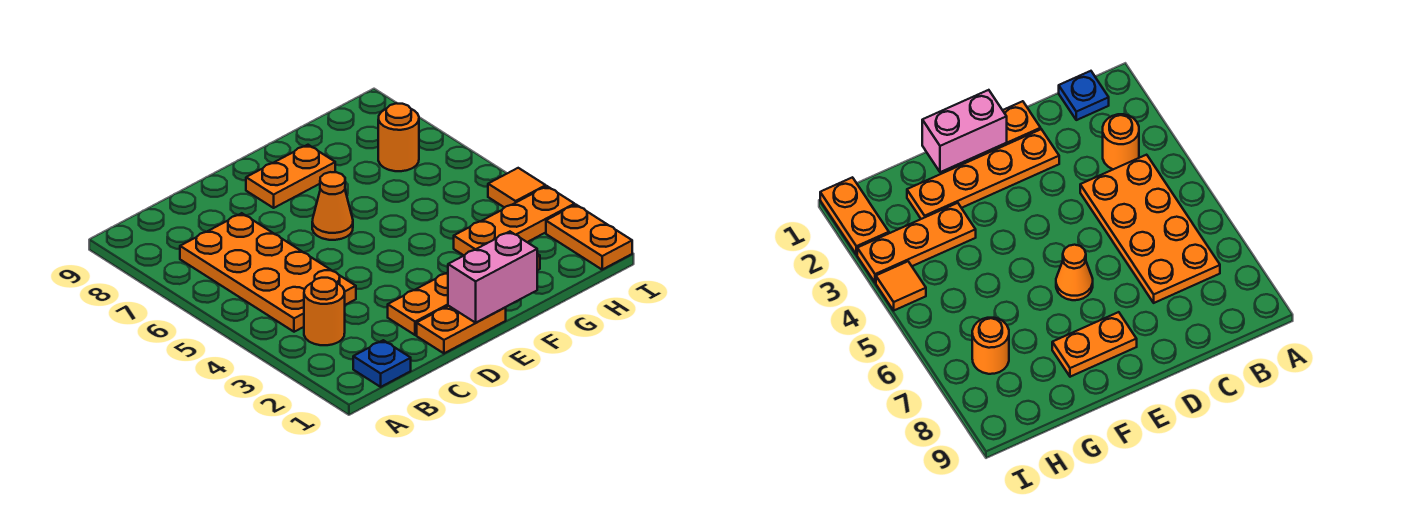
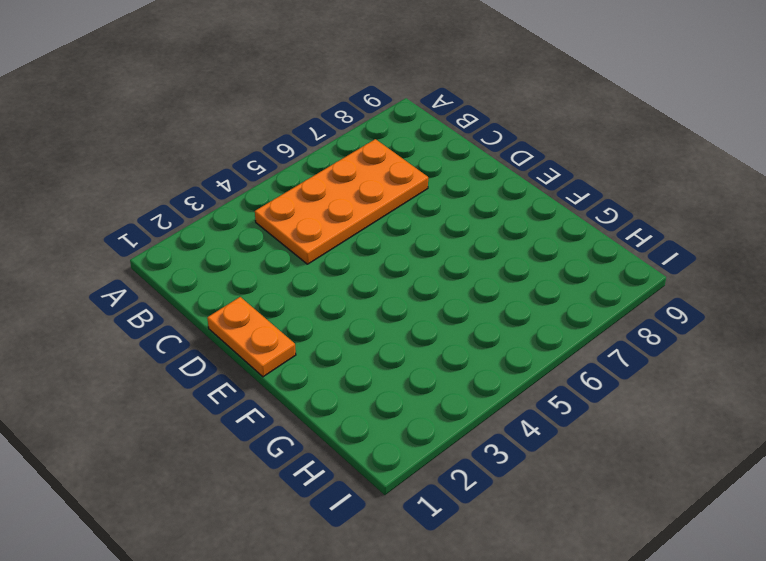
none -> blue plate B1 level 1
none -> orange round brick B3 level 1
none -> orange plate D2:G2 level 1

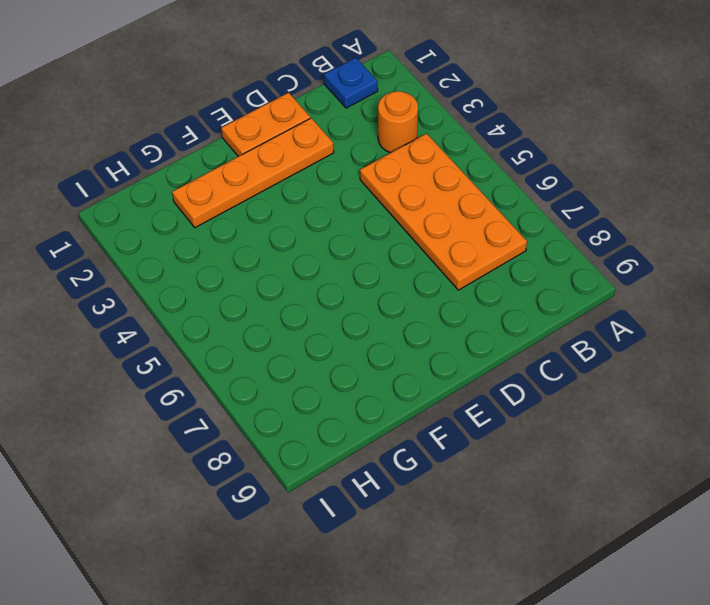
none -> orange cone E6 level 1
none -> orange plate E8:F8 level 1
none -> orange plate G3:I3 level 1

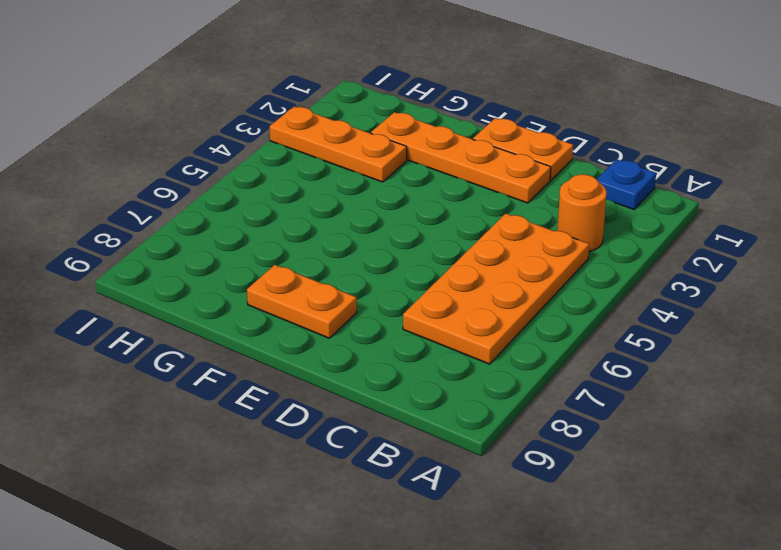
none -> orange cone E6 level 1
none -> orange round brick H7 level 1
none -> orange plate I1:I2 level 1

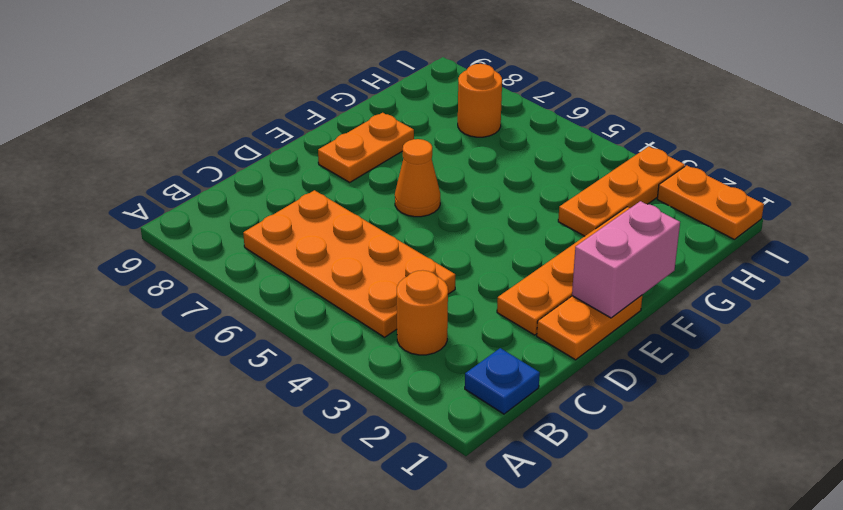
none -> orange tile I4 level 1

